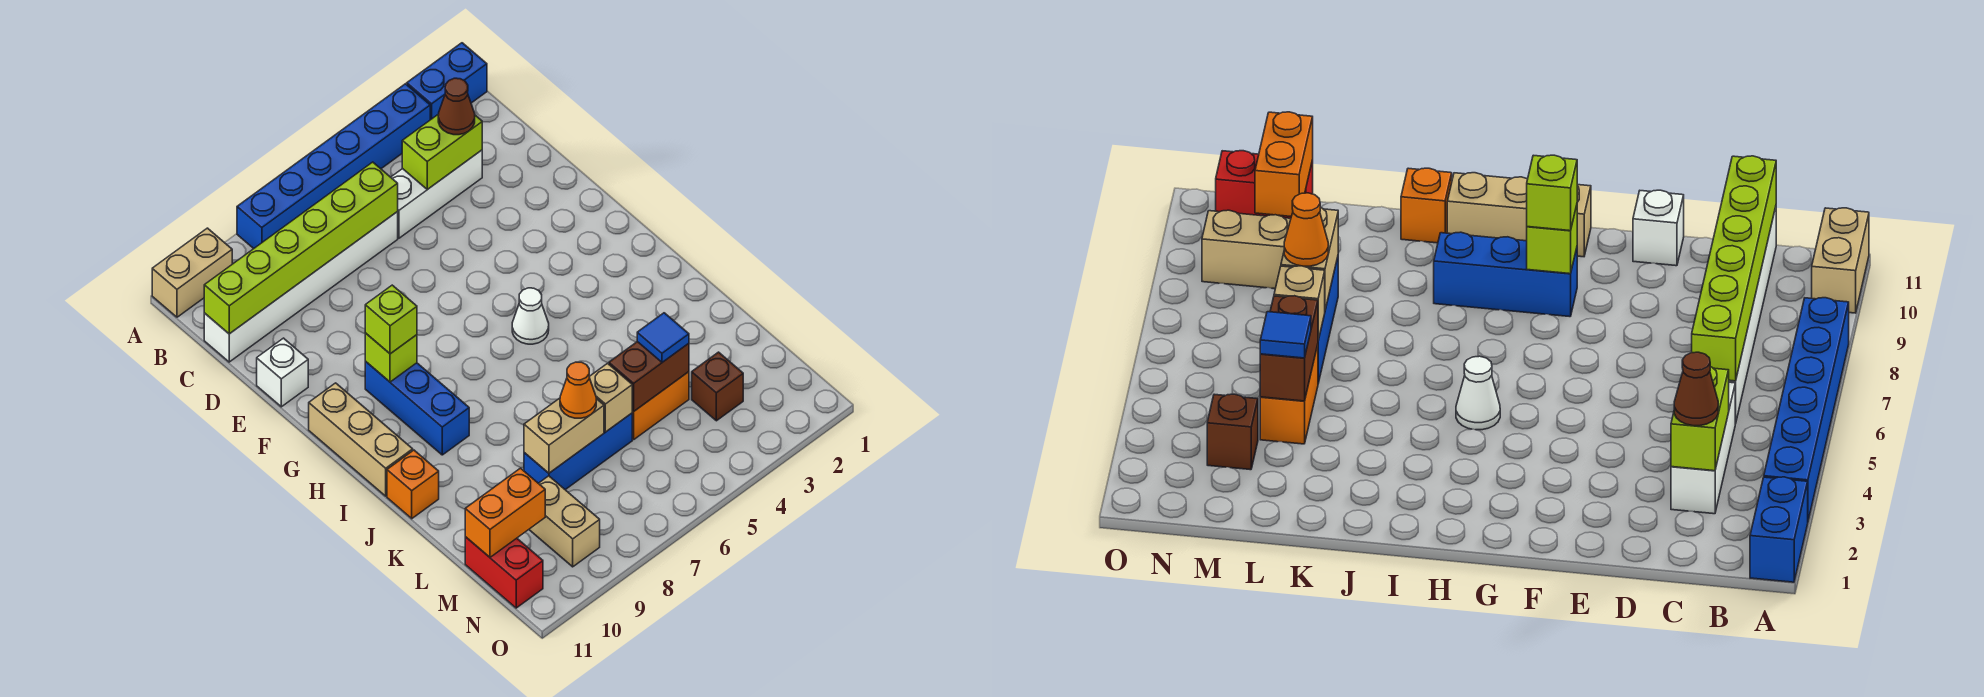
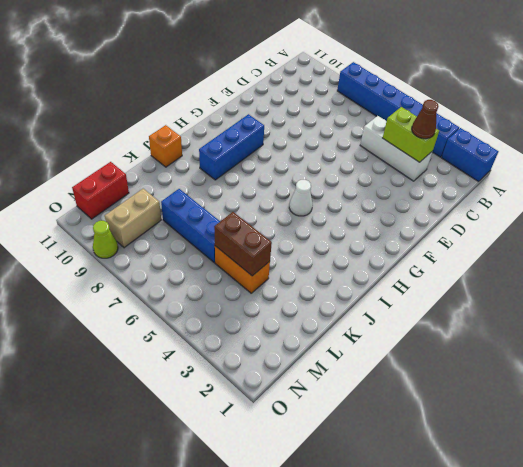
lime cone O9 level 1 -> none
none -> tan brick A10:A11 level 1
none -> white brick C6:C11 level 1
none -> white brick E11 level 1

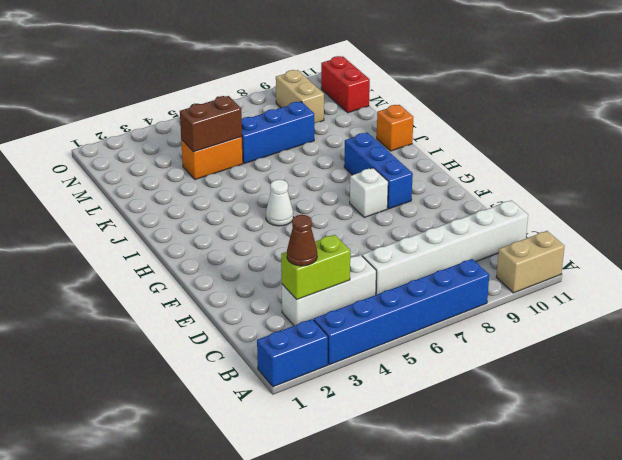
white brick G8 level 1 -> white brick E11 level 1
none -> tan brick G11:I11 level 1
none -> brown brick M3 level 1
none -> lime brick C6:C11 level 2

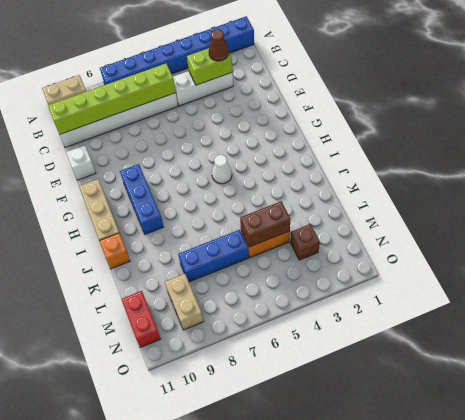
none -> lime brick G9 level 2
none -> tan brick L6 level 2
none -> tan brick L7:L8 level 2

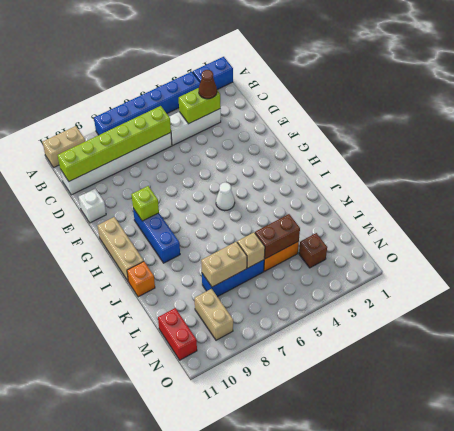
none -> orange brick M10:M11 level 2
none -> lime brick G9 level 3
none -> blue tile L4 level 3

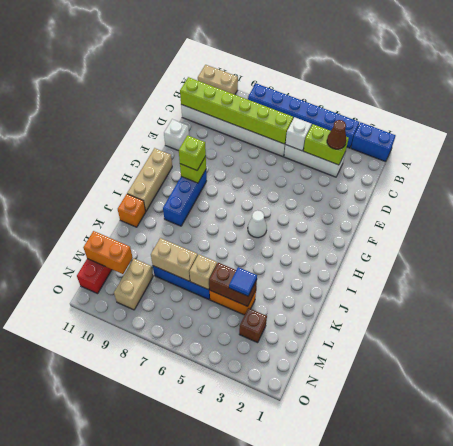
white brick C5 level 2 -> none
none -> orange cone L7 level 3

